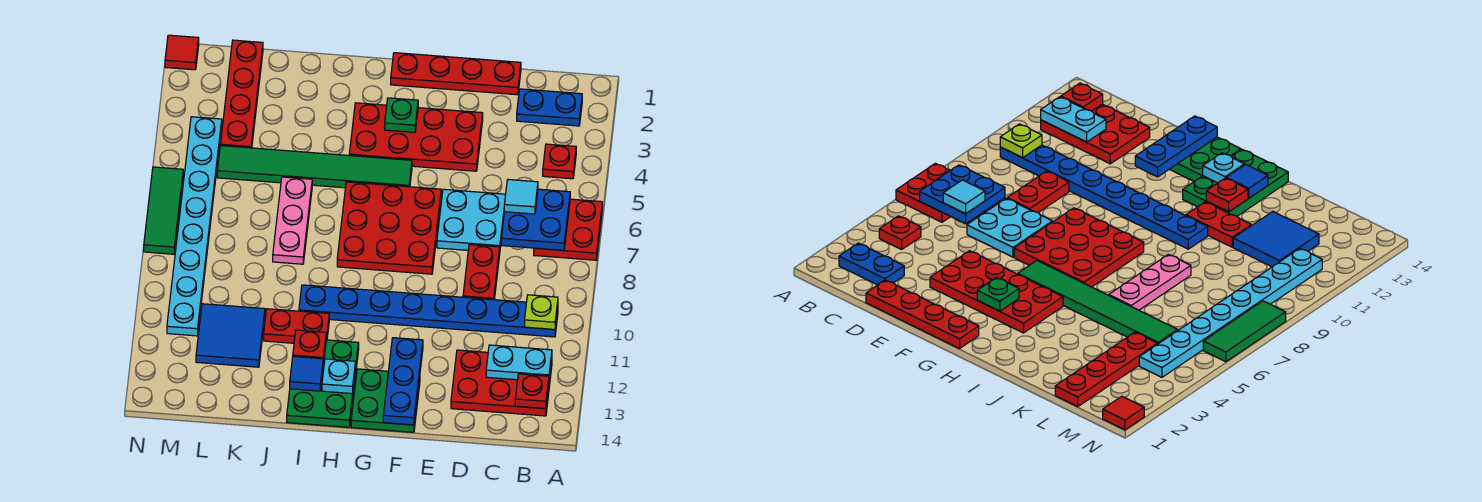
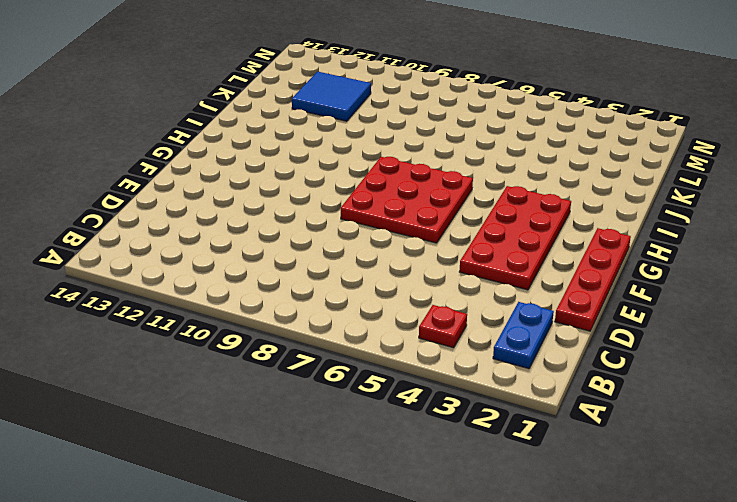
none -> red plate A6:B7 level 1
none -> blue plate B10:I10 level 1
none -> red plate B12:D13 level 1
none -> cyan plate D6:E7 level 1

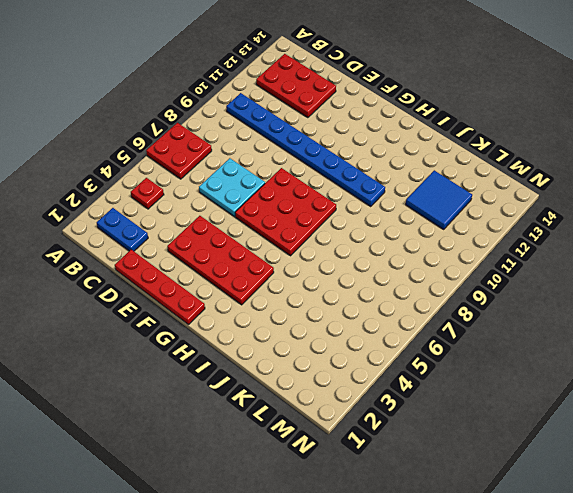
none -> red plate D8:D9 level 1
none -> green plate F13:G14 level 1
none -> green tile G5:L5 level 1
none -> green plate H12:I14 level 1

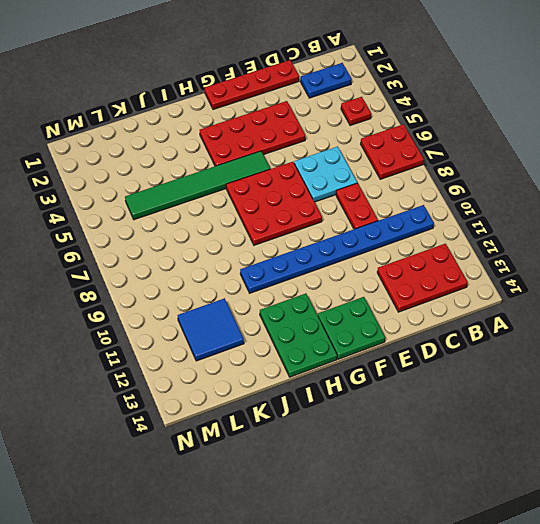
none -> red plate I11:J11 level 1
none -> pink plate J6:J8 level 1
none -> red plate L1:L4 level 1
none -> cyan plate M4:M11 level 1

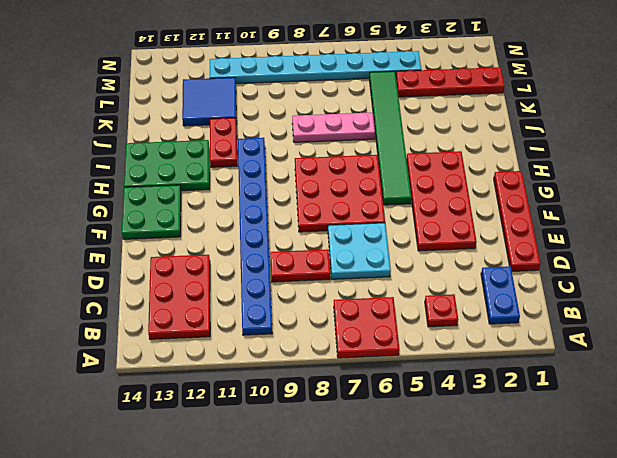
none -> red tile N1 level 1
none -> green tile N6:N8 level 1
none -> blue plate B6:C7 level 2
none -> lime plate B10 level 2

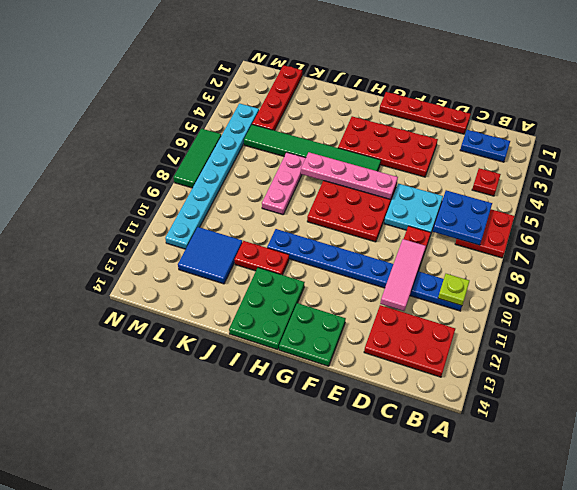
pink tile D9:D11 level 2 -> none
pink plate F6:I6 level 2 -> none
none -> red tile N1 level 1
none -> cyan plate B12:C12 level 2
none -> red plate B13 level 2
none -> blue plate F12:F14 level 2

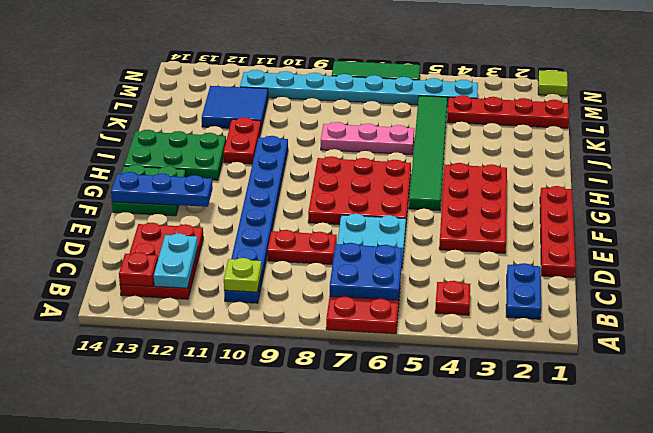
lime tile N1 level 1 -> red tile N1 level 1
none -> green plate G3 level 2
none -> cyan plate H13 level 2
none -> red plate I12 level 2
none -> blue tile I13 level 2

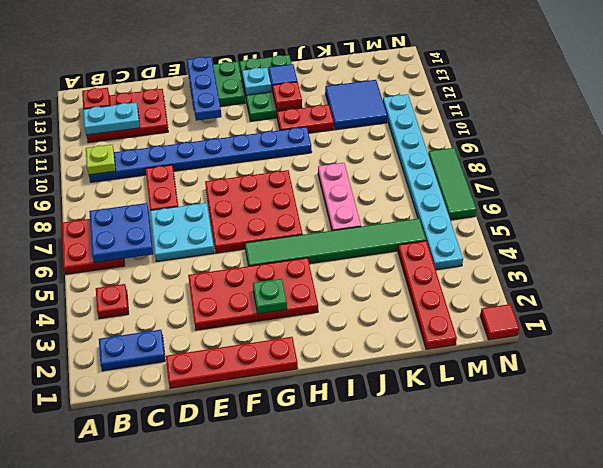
none -> cyan tile C6 level 3

